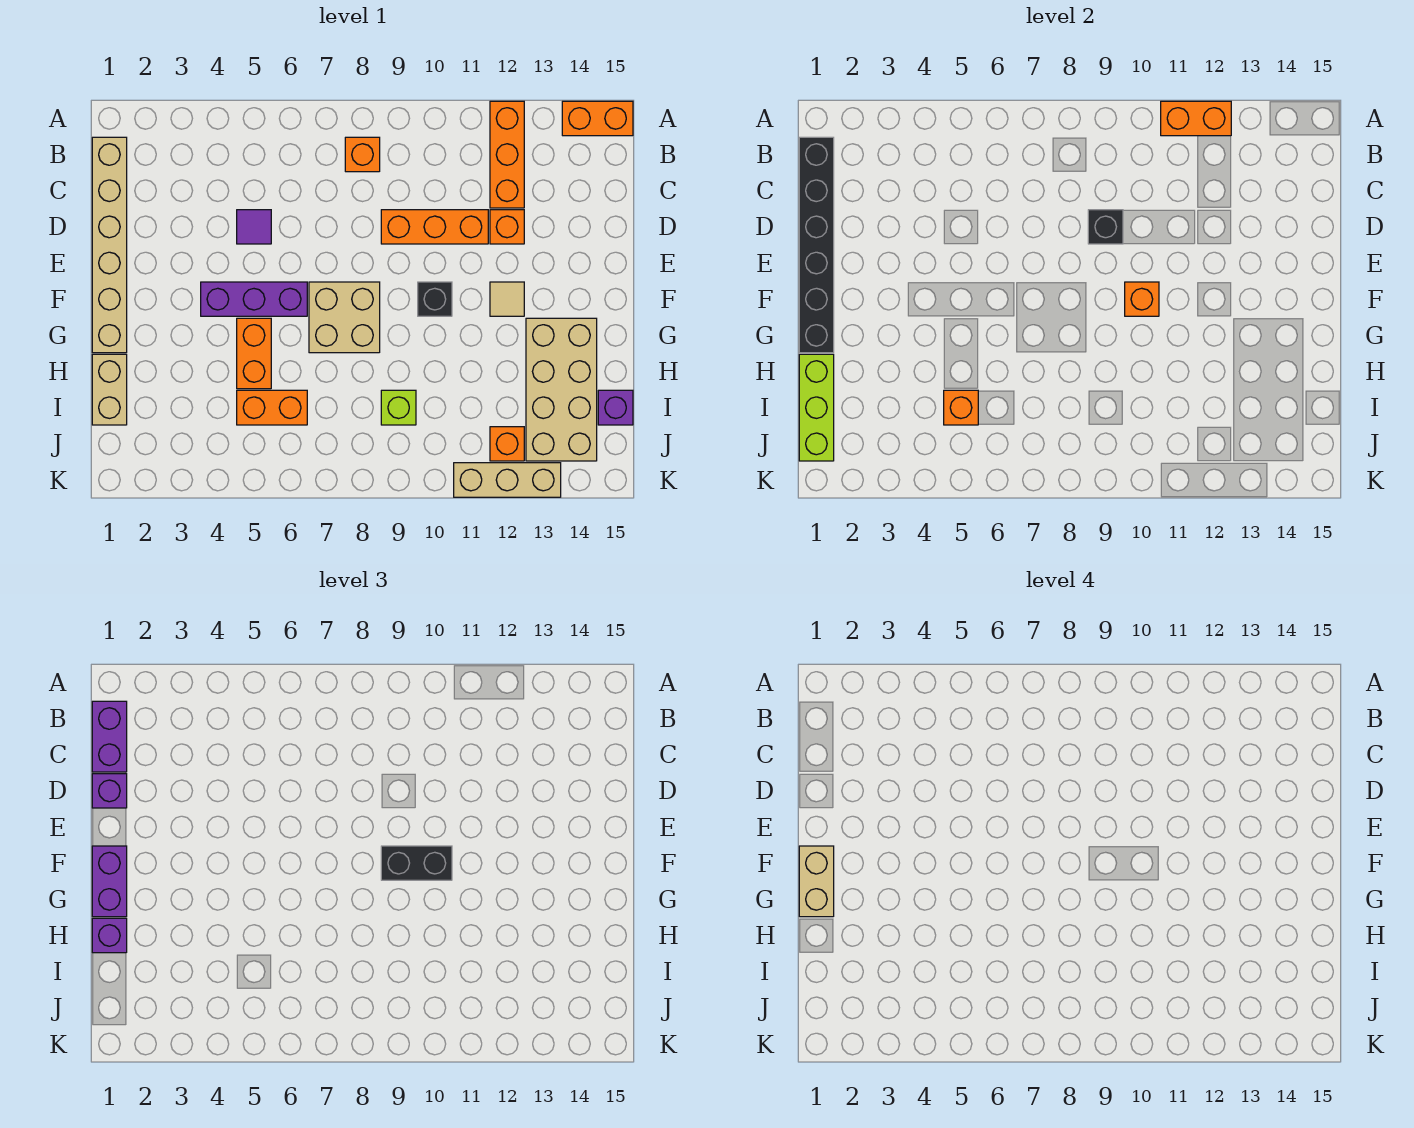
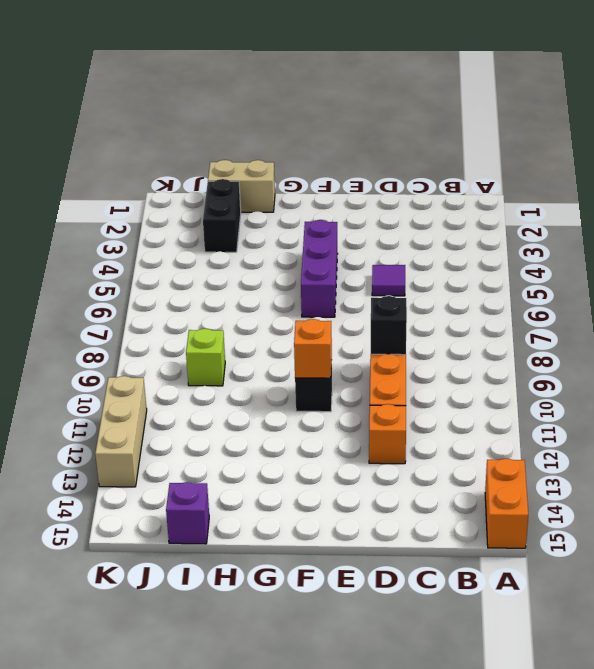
black brick I2:I3 level 1 -> black brick F9:F10 level 3
none -> orange brick A12:C12 level 1
none -> tan brick B1:G1 level 1
none -> orange brick B8 level 1
none -> tan brick F7:G8 level 1

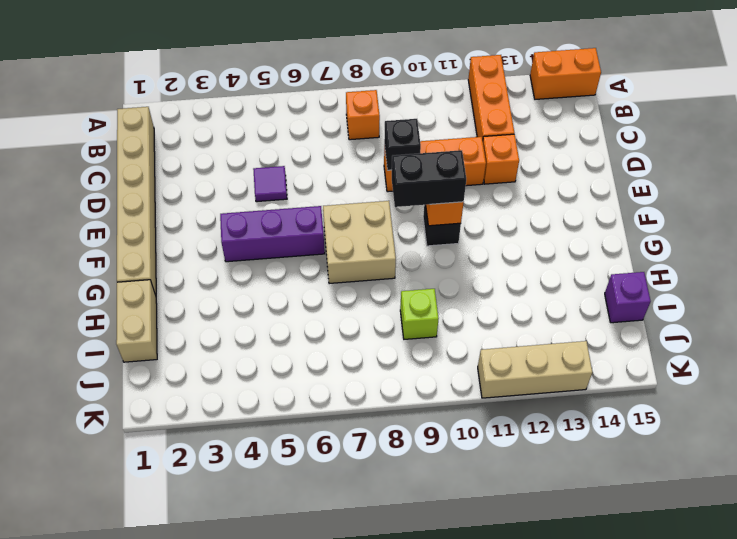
none -> tan tile F12 level 1
none -> orange brick G5:H5 level 1
none -> tan brick G13:J14 level 1
none -> orange brick I5:I6 level 1

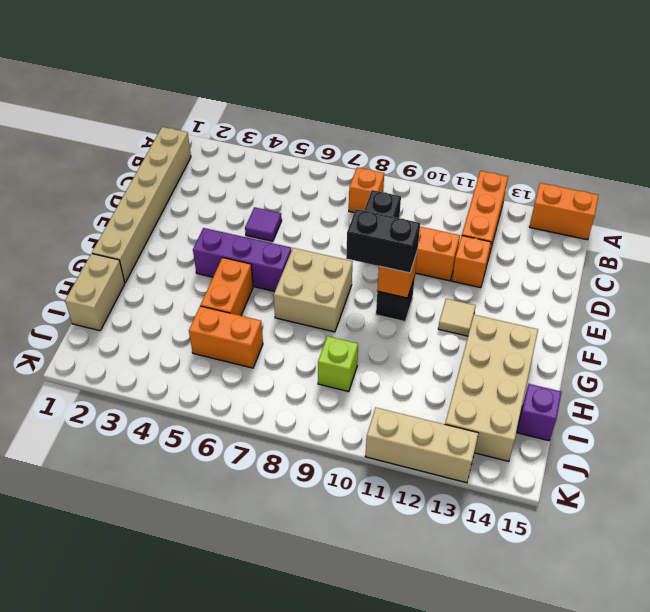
none -> orange brick J12 level 1
none -> orange brick A11:A12 level 2
none -> black brick B1:G1 level 2
none -> lime brick H1:J1 level 2

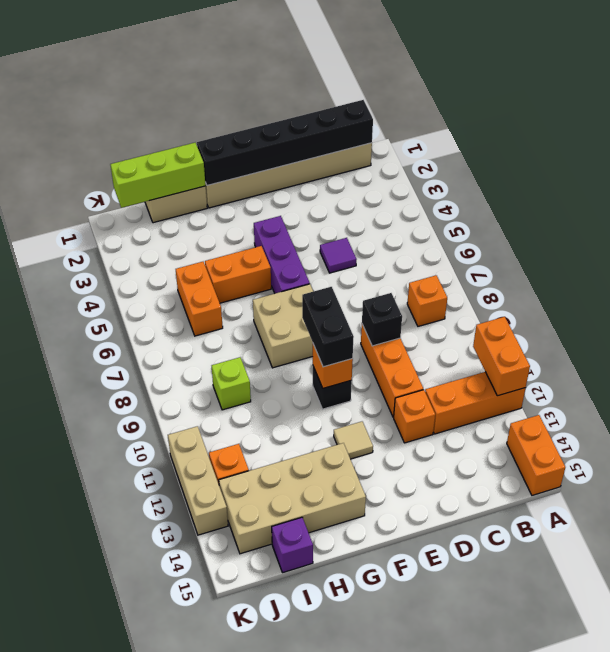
none -> orange brick I5 level 2
none -> purple brick B1:C1 level 3
none -> purple brick D1 level 3
none -> purple brick F1:G1 level 3

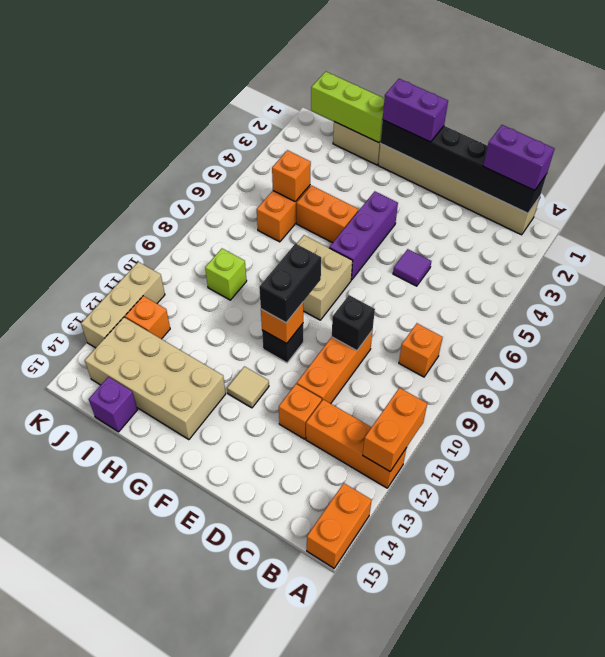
none -> purple brick D1 level 3
none -> purple brick H1 level 3
none -> tan brick F1:G1 level 4

